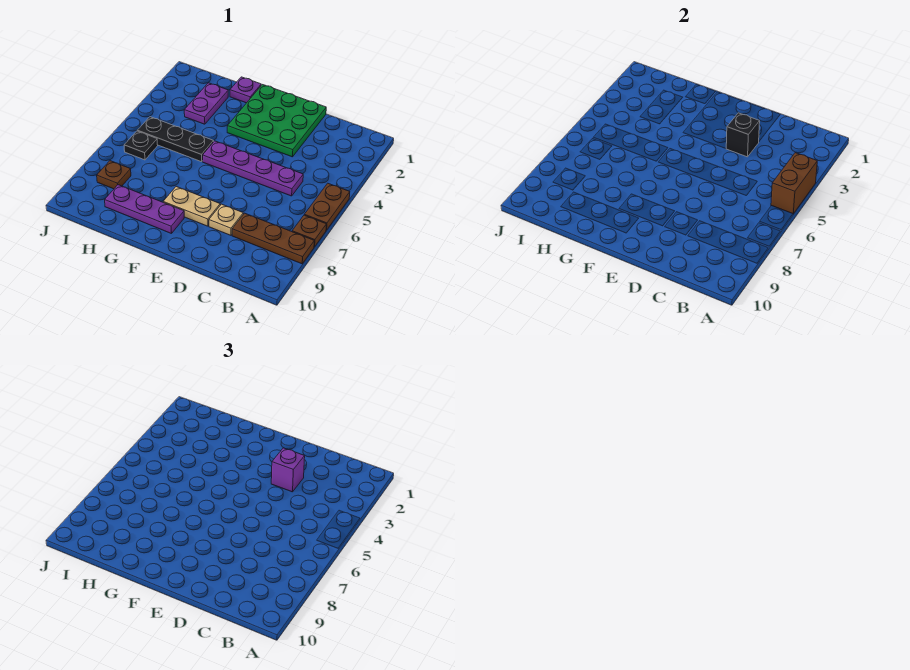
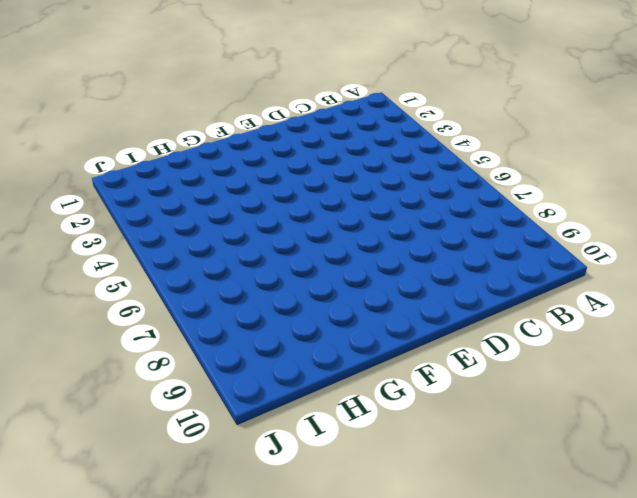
none -> brown plate A5:A6 level 1
none -> brown plate A7 level 1
none -> brown plate A8:C8 level 1

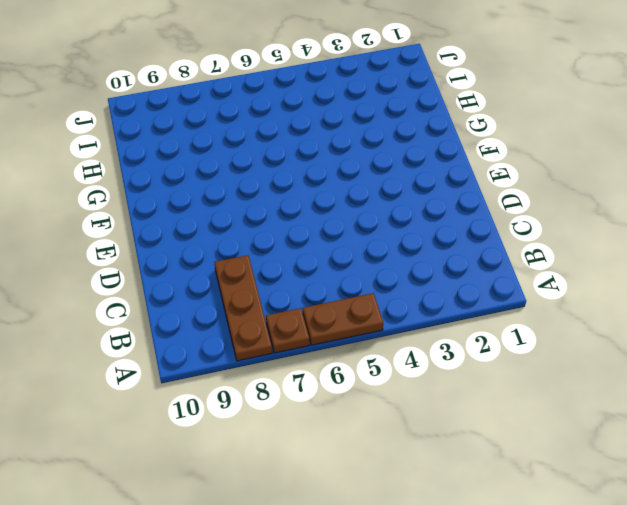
none -> purple plate C5:F5 level 1
none -> green plate D1:F3 level 1
none -> tan plate D8 level 1

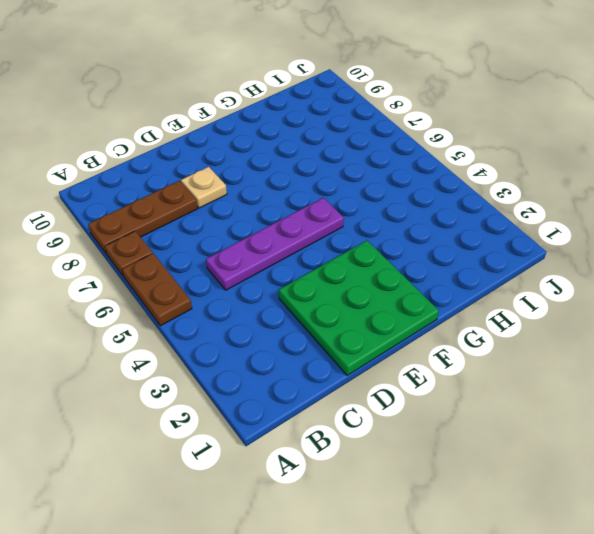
none -> tan plate E8:F8 level 1
none -> purple plate F9:H9 level 1
none -> purple plate G1 level 1

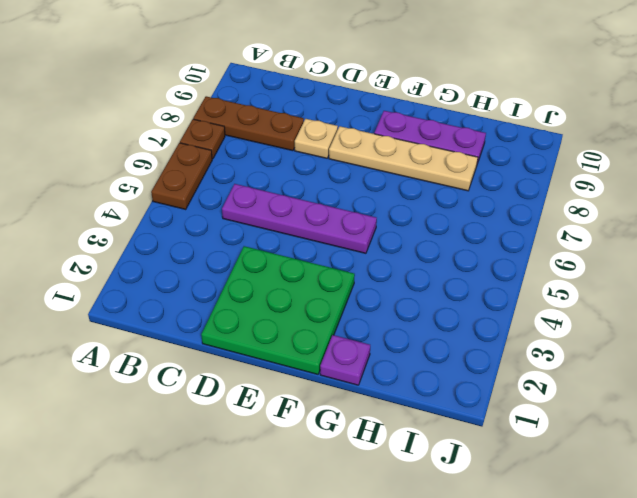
tan plate E8:H8 level 1 -> tan plate E8:F8 level 1
none -> black plate G5:I5 level 1
none -> purple plate H2:H3 level 1
none -> black plate I6 level 1

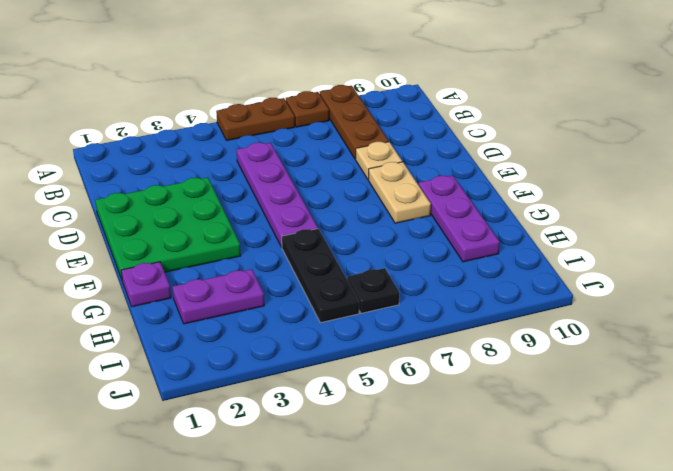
none -> brown plate I8 level 1
none -> brown brick A4:A5 level 2
none -> black brick D3 level 2

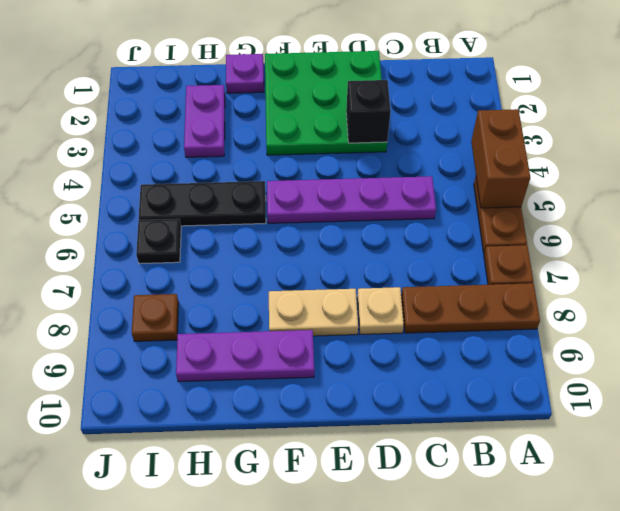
none -> purple brick D3 level 3

